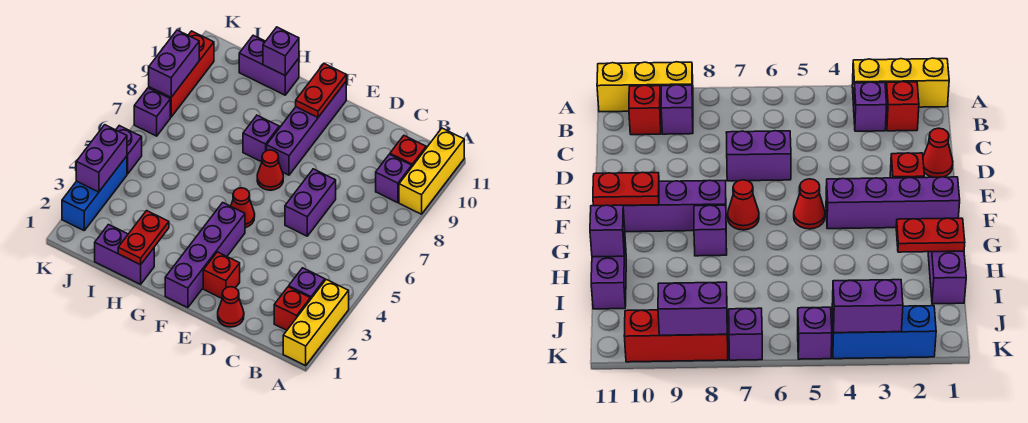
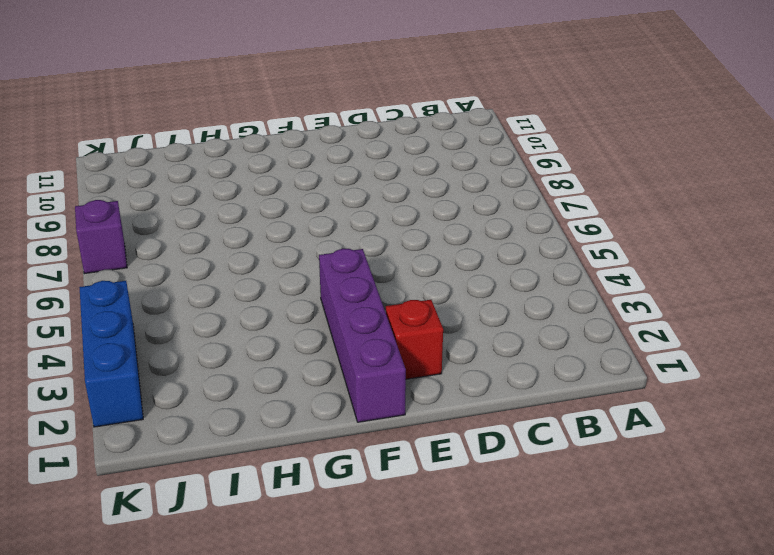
none -> yellow brick A1:A3 level 1
none -> yellow brick A9:A11 level 1
none -> red brick B2 level 1

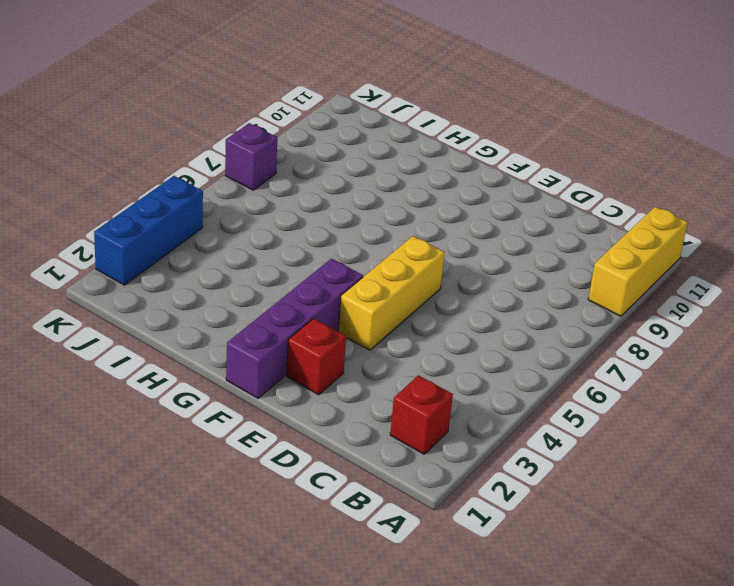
yellow brick E4:E6 level 1 -> yellow brick A1:A3 level 1
none -> purple brick B3 level 1
none -> purple brick B9 level 1
none -> red brick B10 level 1

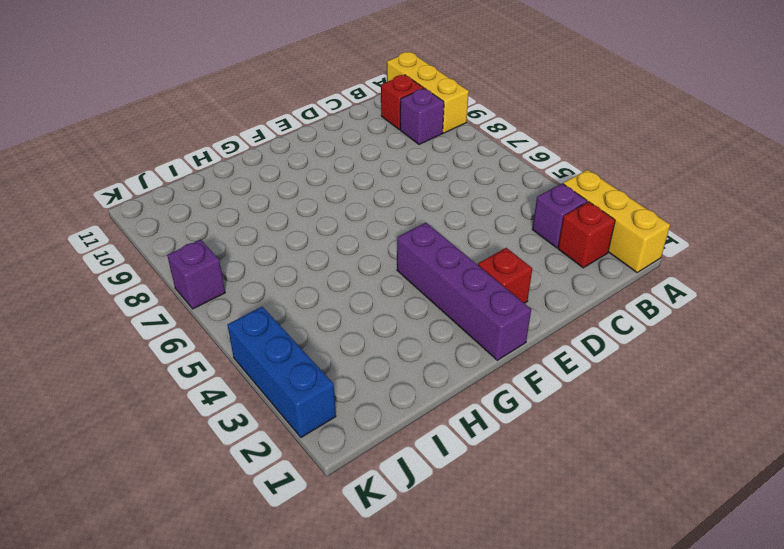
none -> red cone D1 level 1
none -> purple brick D6:D7 level 1
none -> red cone F5 level 1

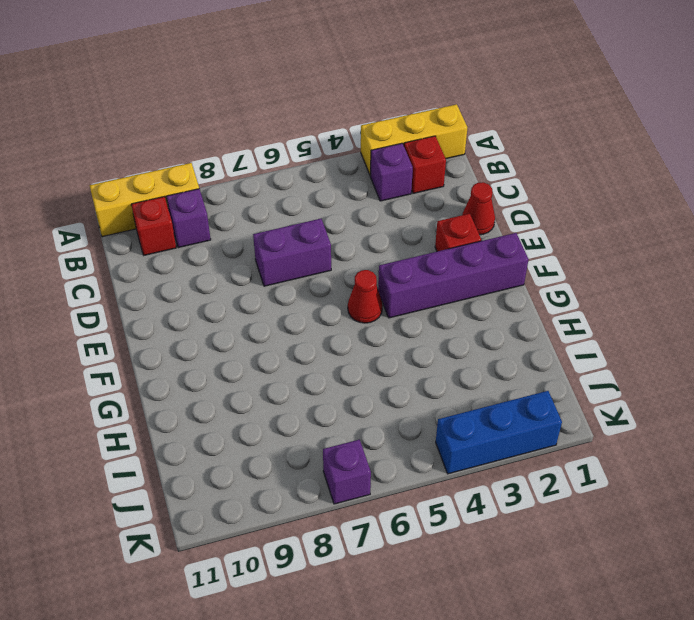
none -> red cone F7 level 1
none -> purple brick F8:F11 level 1
none -> purple brick G8 level 1

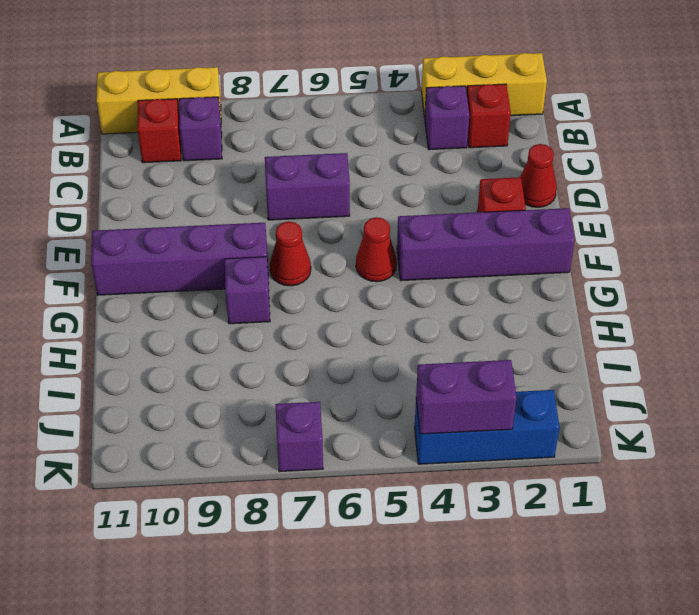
none -> purple brick H1:I1 level 1
none -> purple brick H11:I11 level 1
none -> purple brick K5 level 1

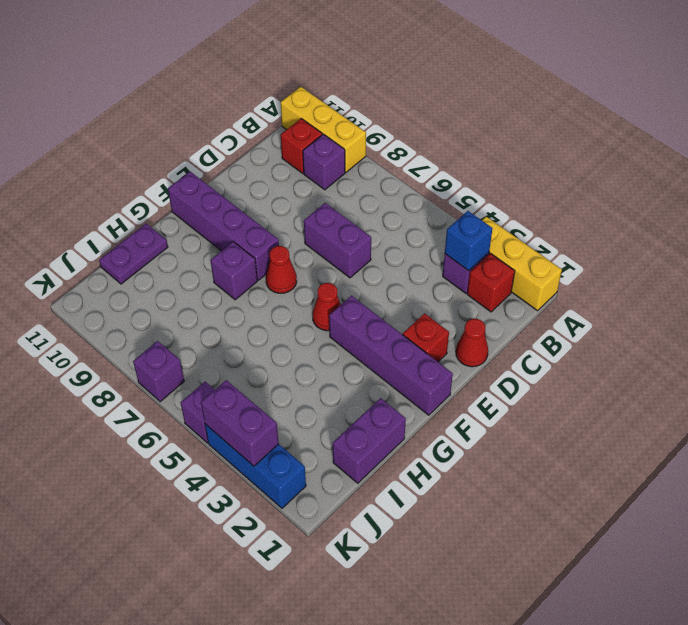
blue brick B3 level 2 -> none
purple plate H11:I11 level 1 -> purple brick H11:I11 level 1
none -> red brick K8:K10 level 1
none -> red plate F10:F11 level 2
none -> red plate H1:H2 level 2

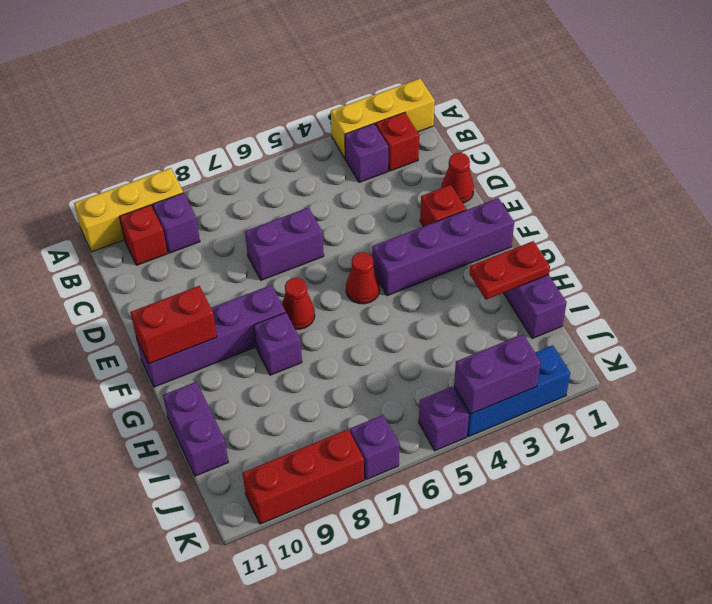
red brick F10:F11 level 2 -> red plate F10:F11 level 2
none -> purple brick H11 level 2
none -> purple brick K8:K9 level 2

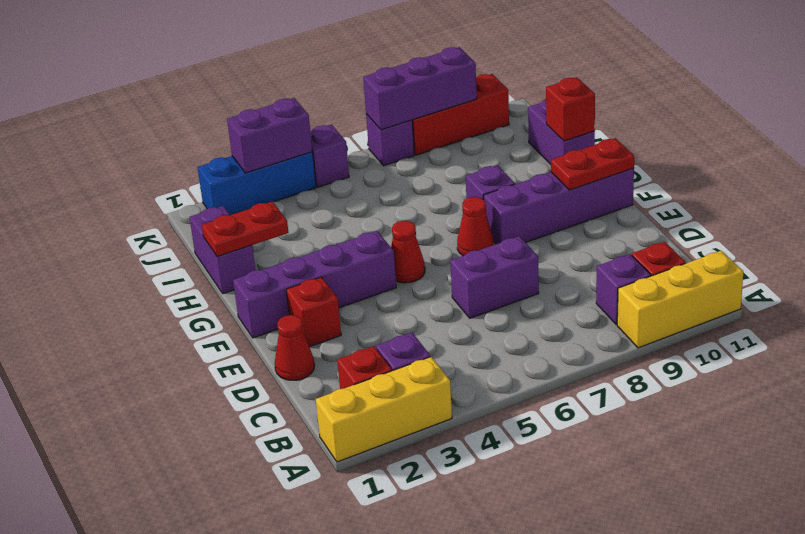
red brick H11 level 2 -> purple brick H11 level 2
purple brick K7:K9 level 2 -> purple brick K8:K9 level 2

